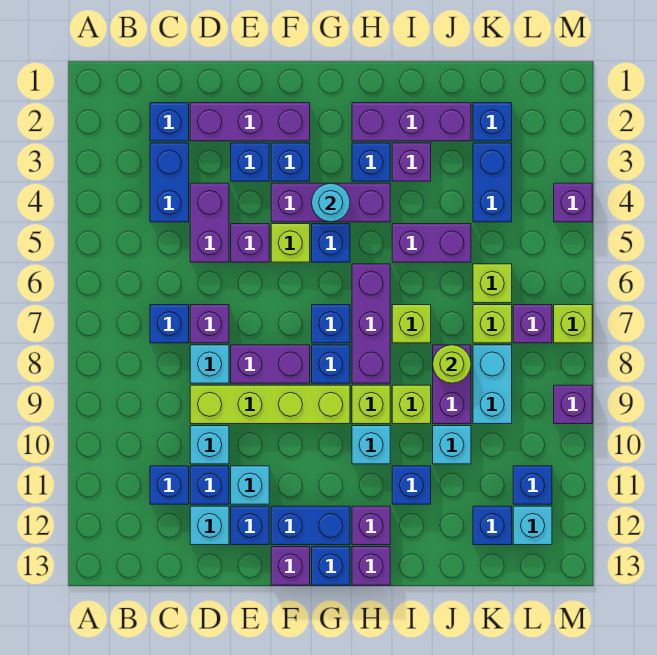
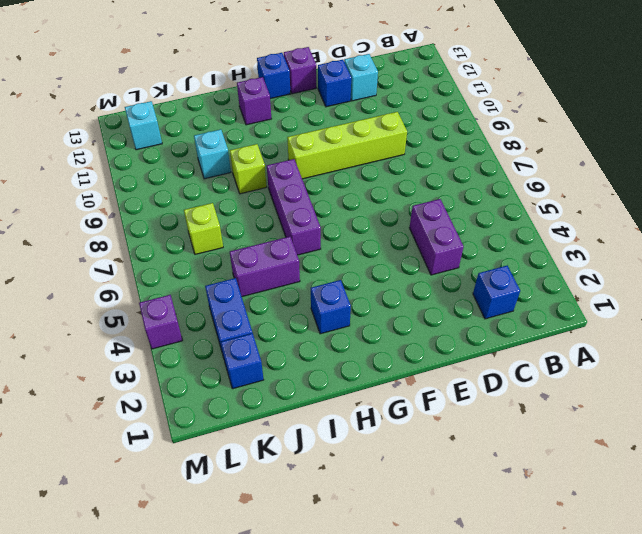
none -> blue brick C3:C4 level 1
none -> blue brick C7 level 1
none -> blue brick C11 level 1
none -> purple brick D2:F2 level 1

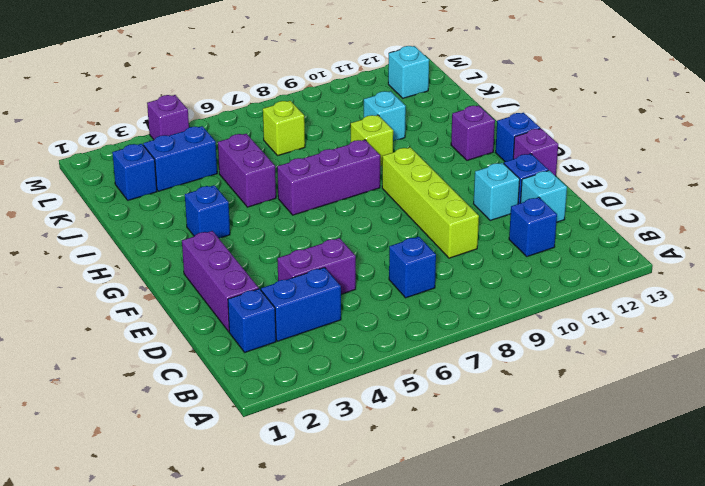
none -> purple brick D7 level 1
none -> cyan brick D8 level 1
none -> cyan brick D10 level 1
none -> blue brick D11 level 1

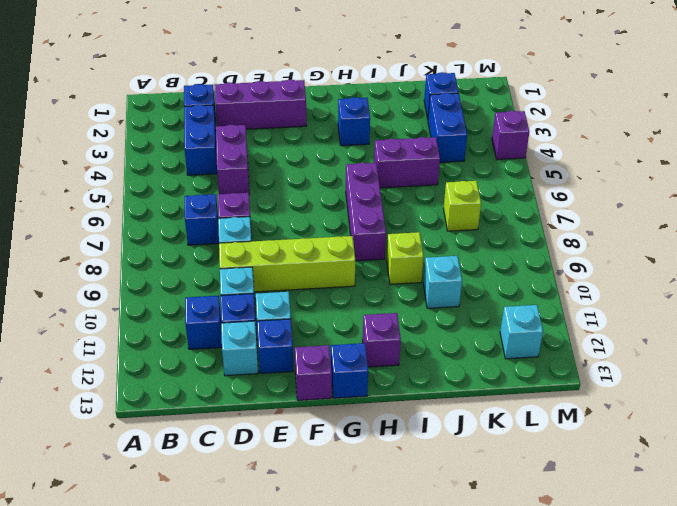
none -> blue brick E3 level 1
none -> purple brick E5 level 1
none -> purple brick E8:F8 level 1
none -> blue brick F3 level 1

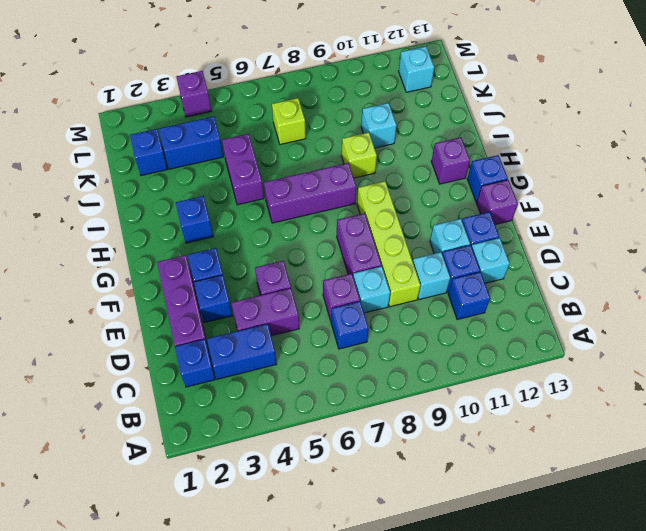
none -> purple brick F4:H4 level 1
none -> lime brick F5 level 1
none -> blue brick F12:G12 level 1
none -> blue brick G5 level 1

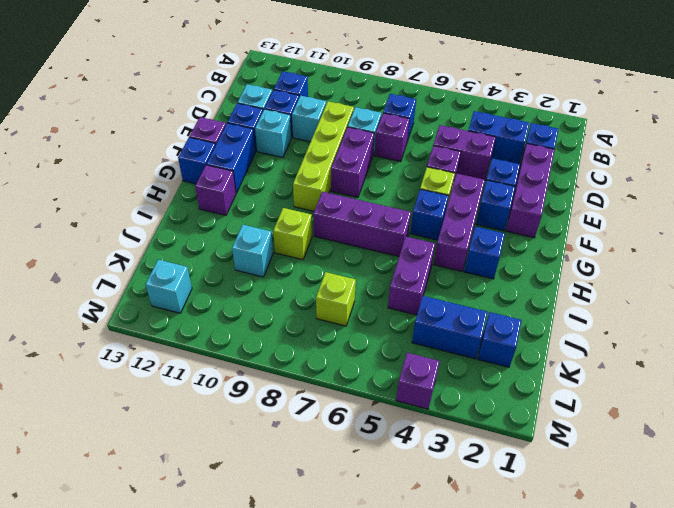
none -> blue brick G7 level 1
none -> blue brick G8 level 1
none -> purple brick H2:J2 level 1
none -> lime brick H9 level 1

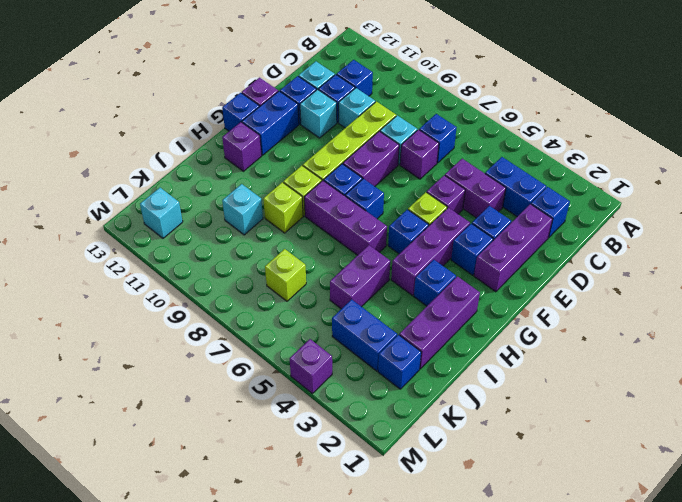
none -> cyan brick H10 level 1
none -> purple brick H13 level 1
none -> purple brick I3 level 1
none -> lime brick I7 level 1

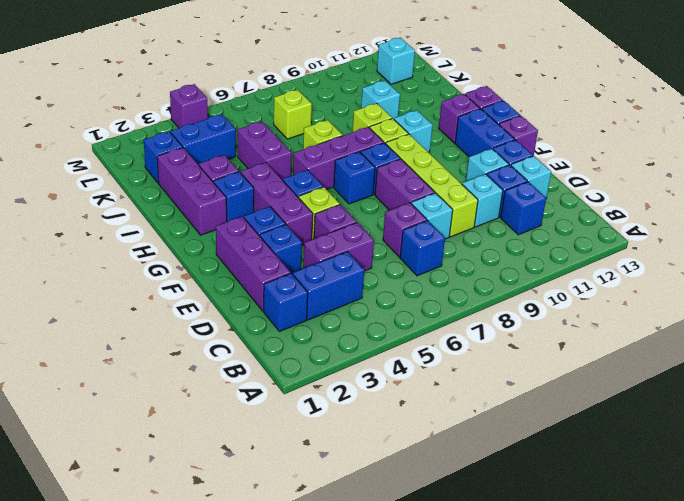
none -> blue brick I11 level 1
none -> purple brick J8:J9 level 1
none -> lime brick K6 level 1
none -> cyan brick K8:K9 level 1

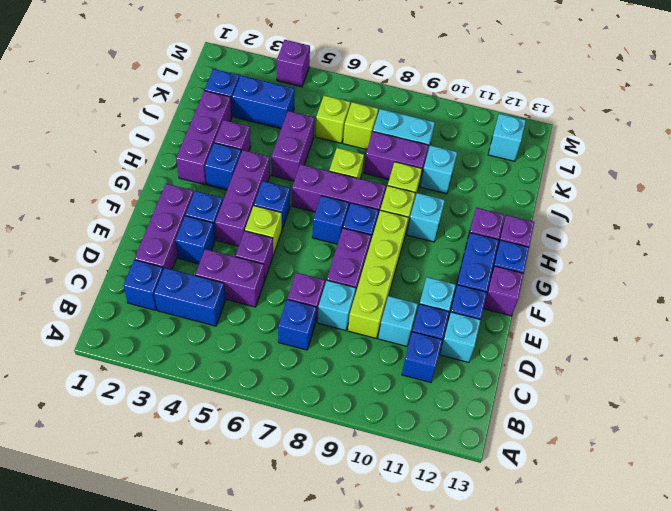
none -> blue brick I11 level 1
none -> blue brick K12 level 1
none -> purple brick L7 level 1
none -> blue brick L11 level 1

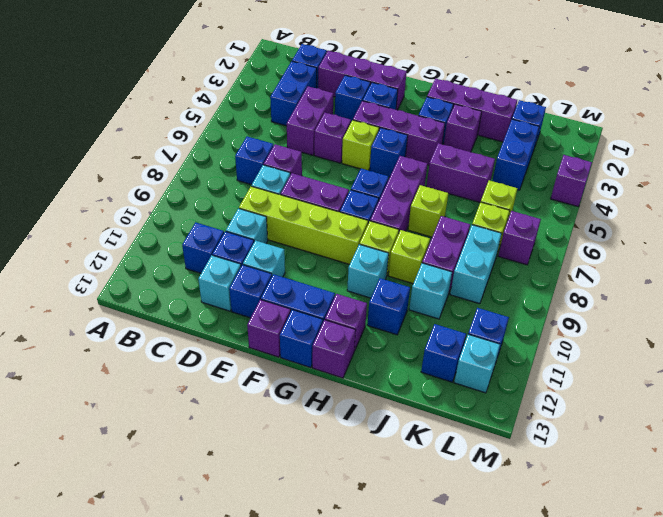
none -> lime brick M7 level 1
none -> purple brick M9 level 1
none -> cyan round brick G4 level 2
none -> lime round brick J8 level 2

